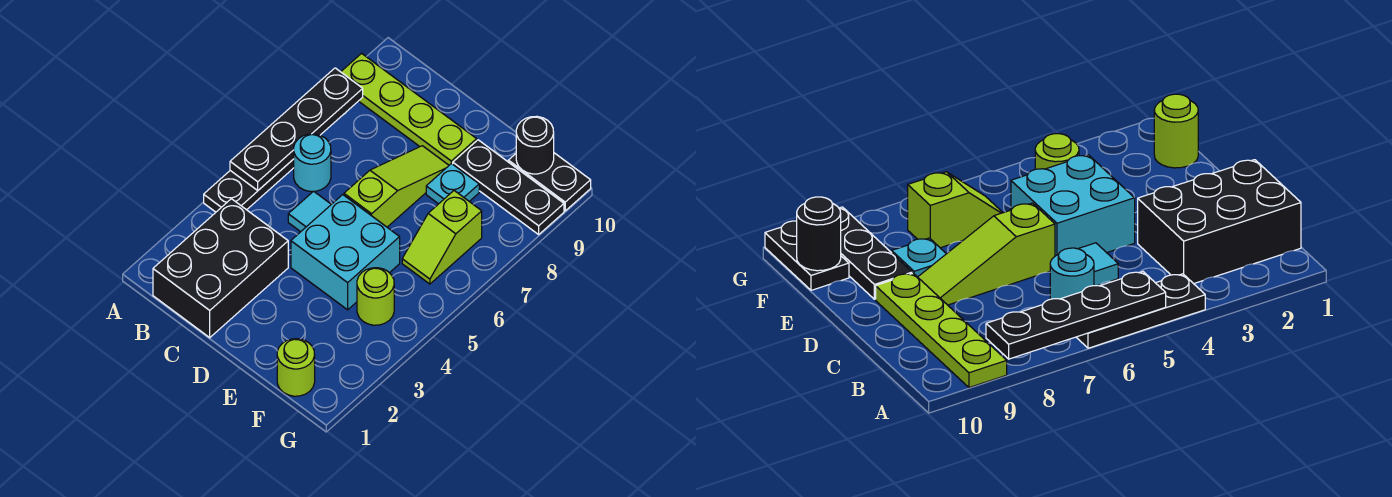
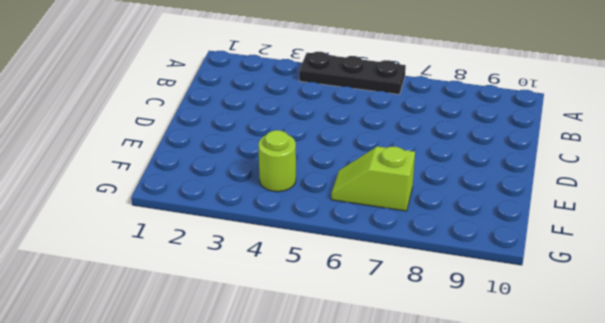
none -> lime plate A9:D9 level 1
none -> black brick B1:C3 level 1
none -> cyan round brick B6 level 1

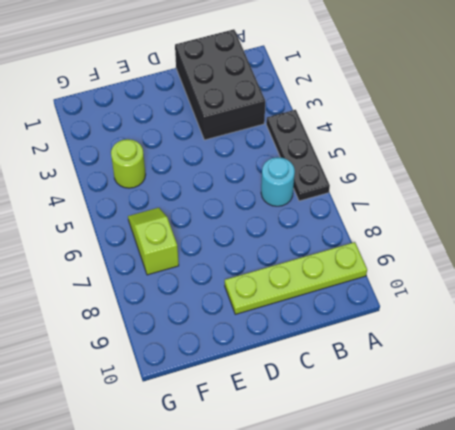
none -> cyan tile C5 level 1
none -> cyan brick D4:E5 level 1
none -> lime slope D6:D8 level 1 top 6

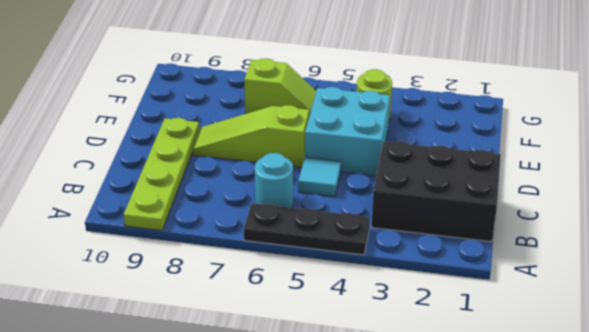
none -> cyan plate E8 level 1
none -> black plate E9:G9 level 1
none -> lime round brick F1 level 1

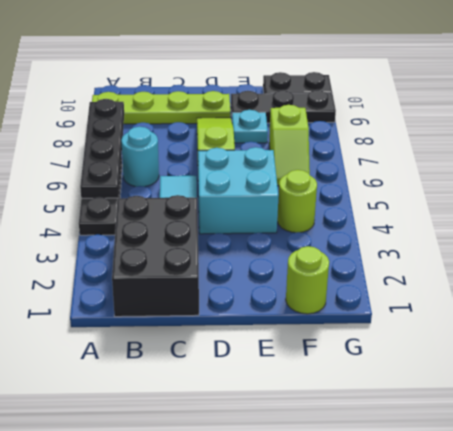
none -> black round brick F10 level 2

